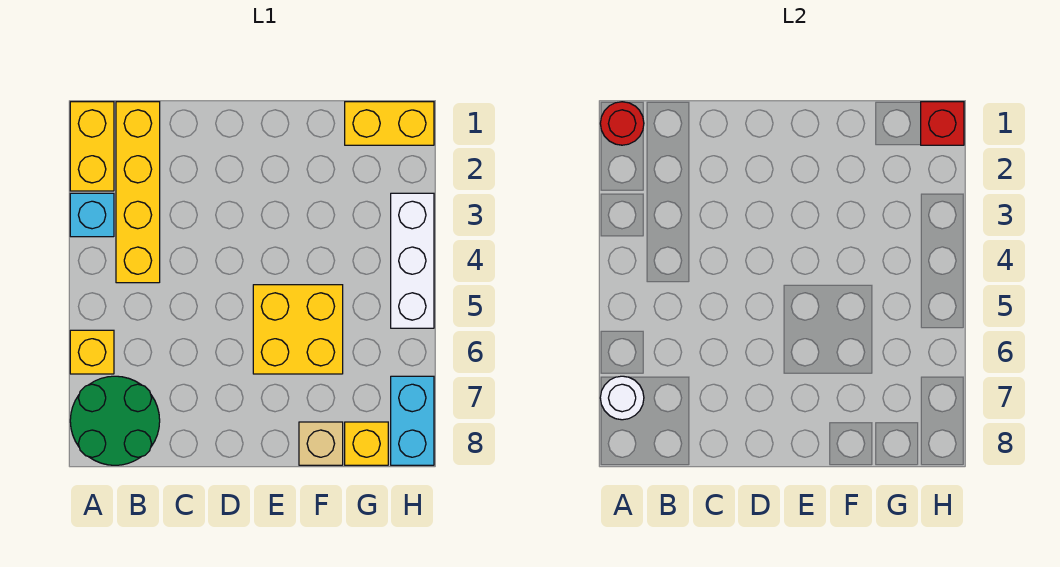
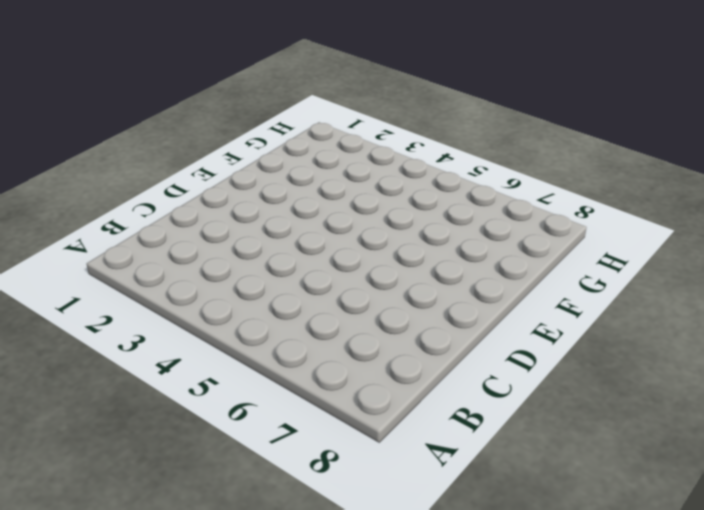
none -> yellow brick A1:A2 level 1
none -> cyan brick A3 level 1
none -> yellow brick A6 level 1

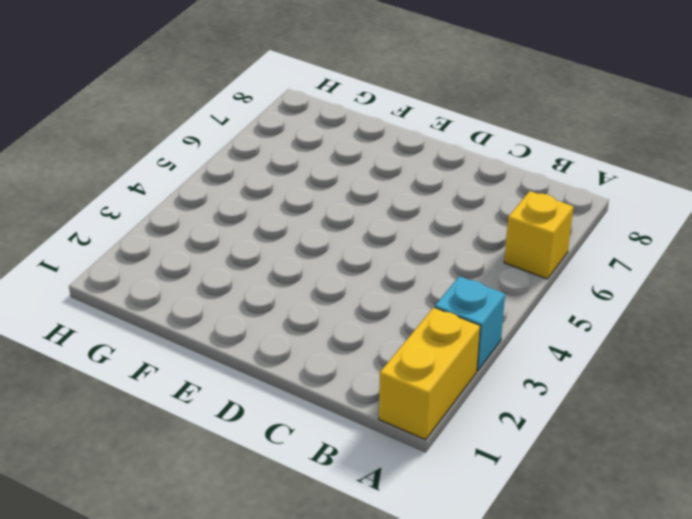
none -> green round brick A7:B8 level 1
none -> yellow brick B1:B4 level 1
none -> yellow brick E5:F6 level 1

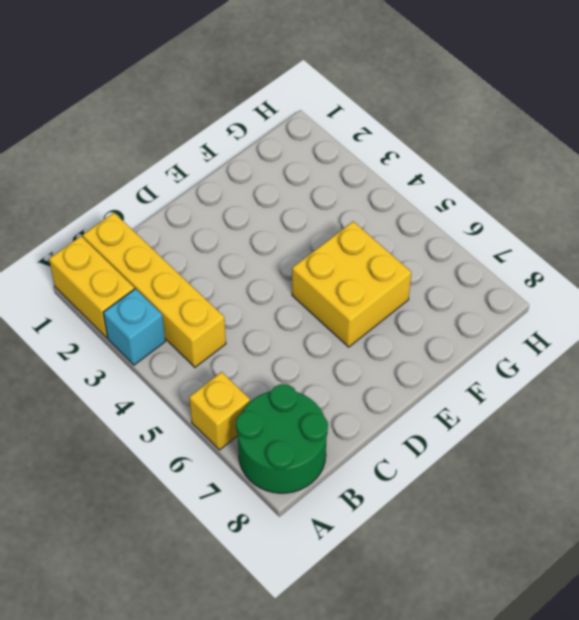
none -> tan brick F8 level 1
none -> yellow brick G1:H1 level 1
none -> yellow brick G8 level 1

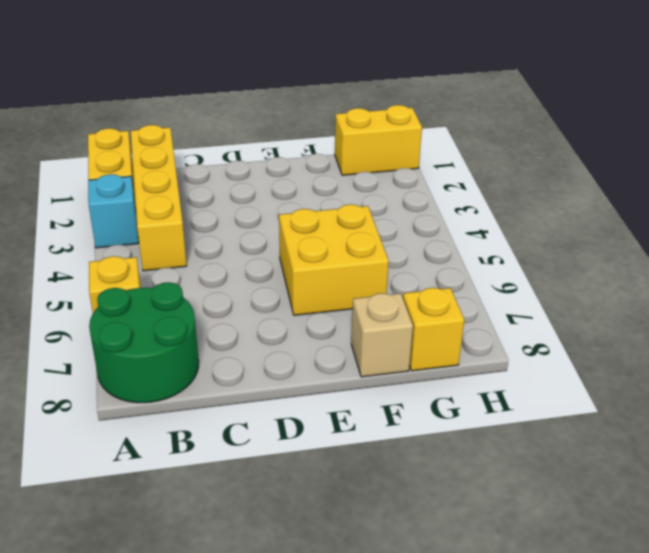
none -> white brick H3:H5 level 1
none -> cyan brick H7:H8 level 1
none -> red round brick A1 level 2

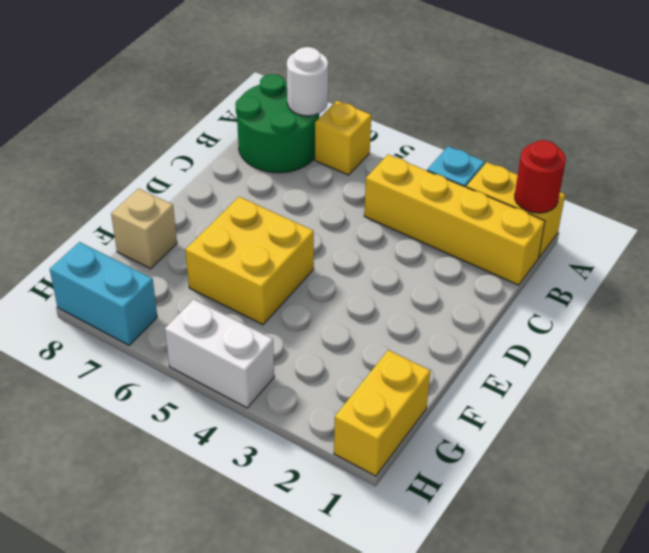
white brick H4:H5 level 1 -> white brick H3:H5 level 1
none -> yellow brick G8 level 1
none -> red brick H1 level 2

